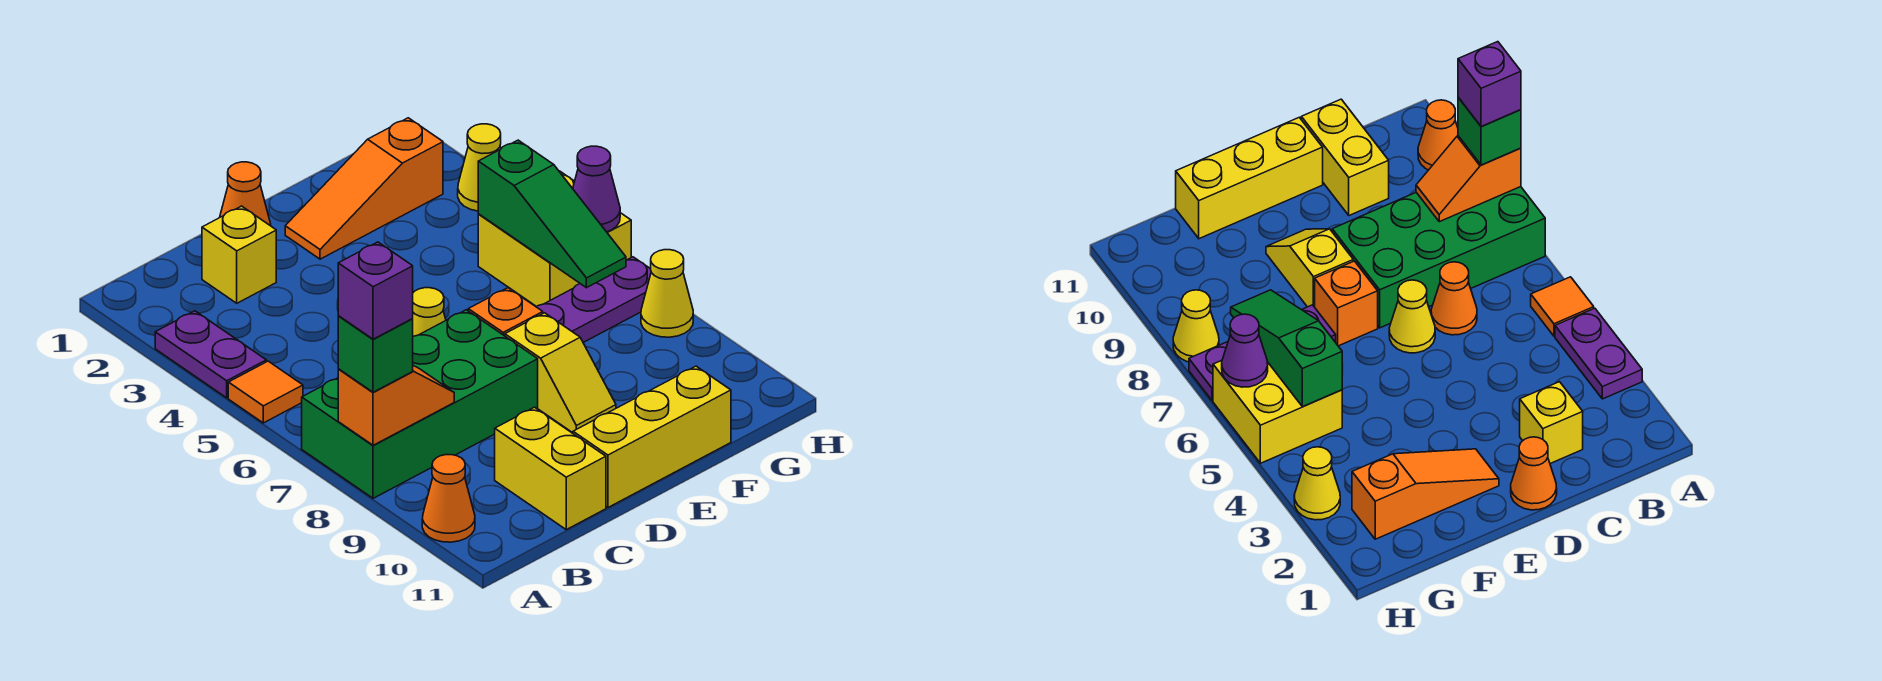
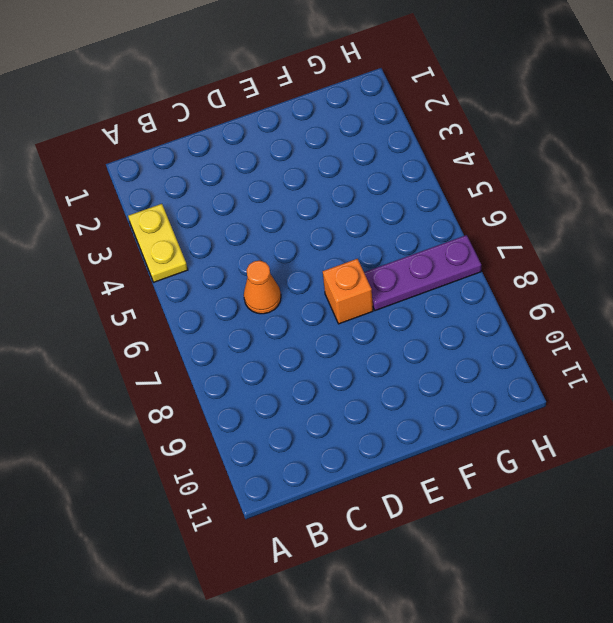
yellow plate A3:A4 level 1 -> purple plate A3:A4 level 1
none -> orange tile A5 level 1
none -> green brick A7:D8 level 1
none -> orange cone A10 level 1

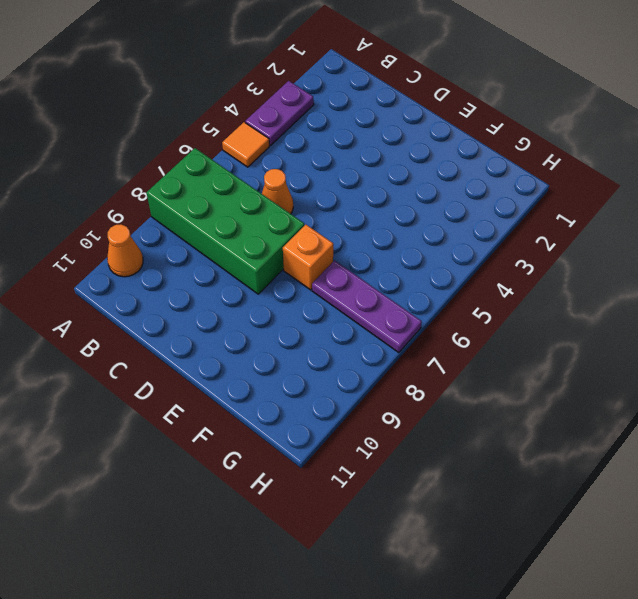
none -> yellow brick C2 level 1
none -> yellow brick C10:C11 level 1
none -> orange cone D1 level 1

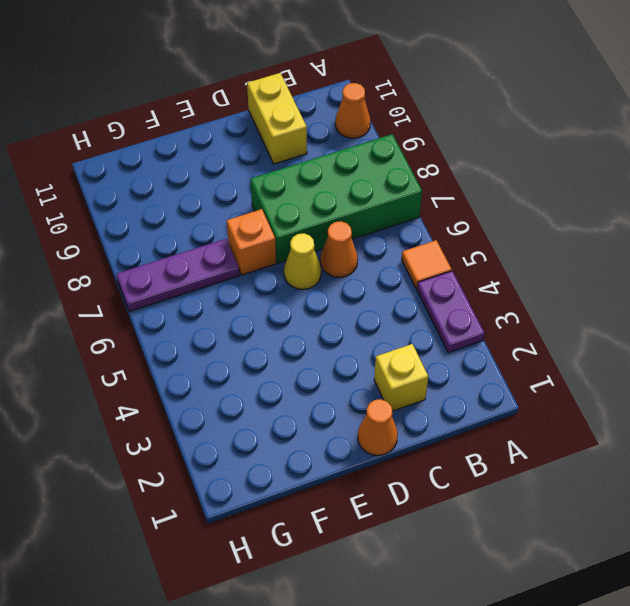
none -> yellow brick D11:F11 level 1
none -> orange slope E2:G2 level 1 top G
none -> yellow slope E8:E9 level 1 top 8

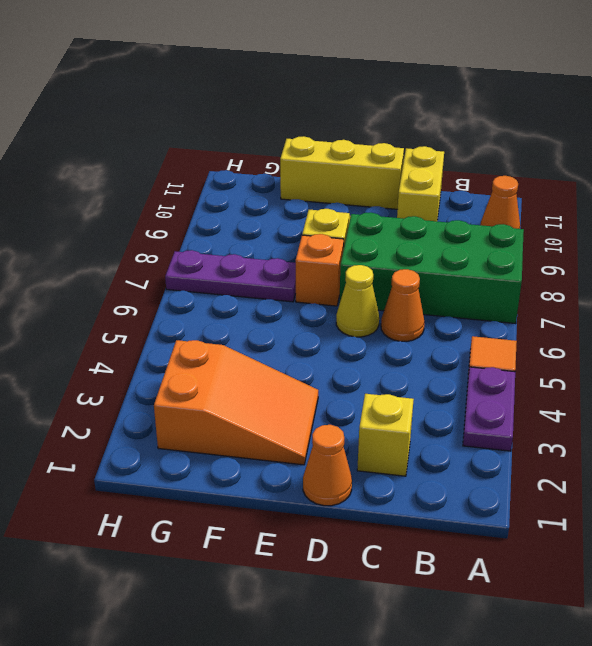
orange slope E2:G3 level 1 top G -> orange slope E2:G2 level 1 top G
none -> yellow brick G5:H6 level 1
none -> yellow cone H3 level 1
none -> yellow cone H8 level 1

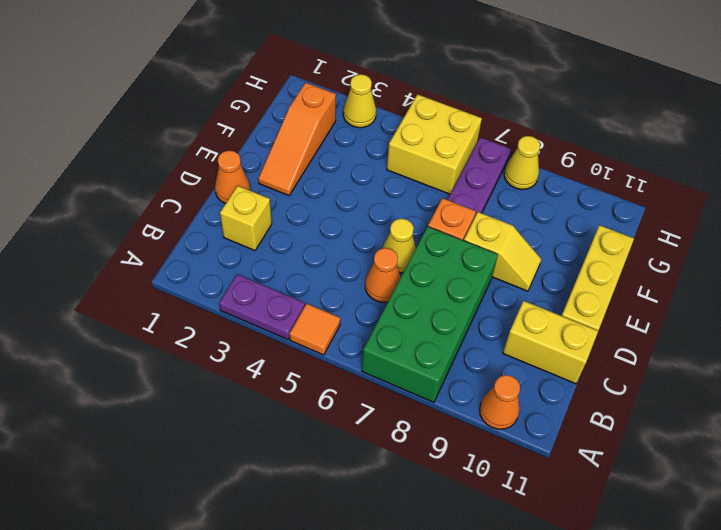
none -> orange slope A8:B8 level 2 top A
none -> green slope G5:G7 level 2 top 5
none -> purple cone H6 level 2

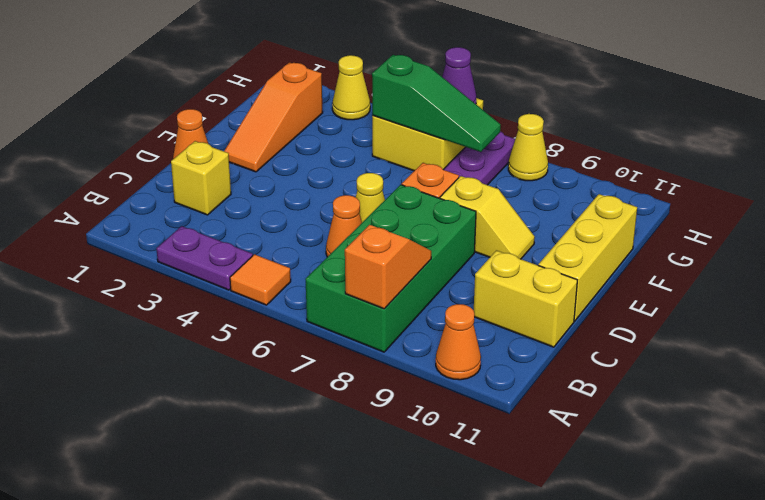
none -> green brick A8 level 3
none -> purple brick A8 level 4

